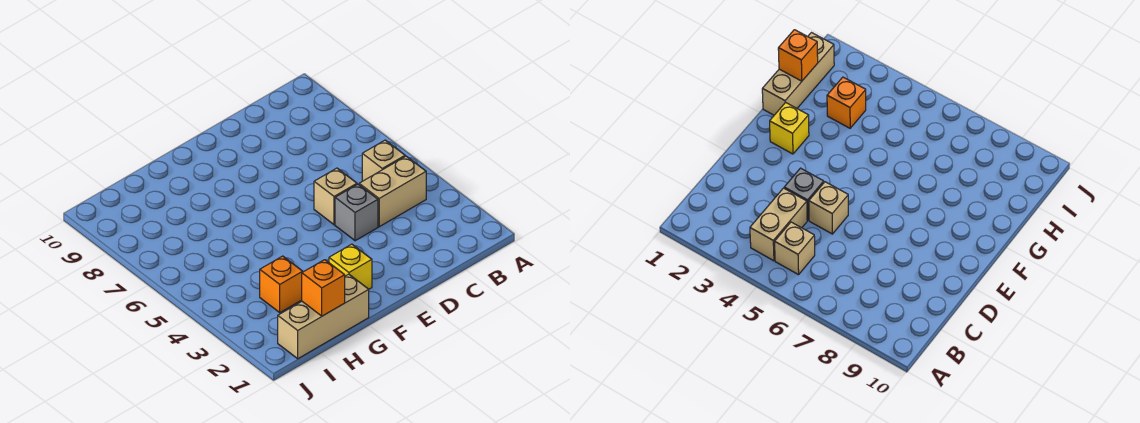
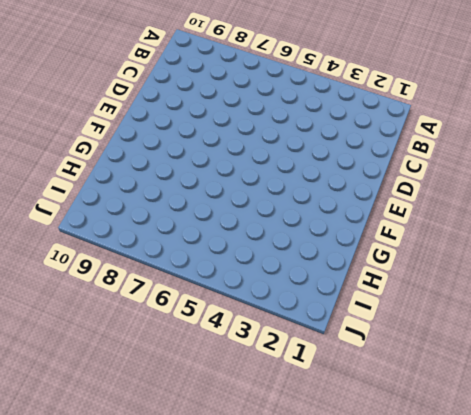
none -> tan brick B4:C4 level 1
none -> tan brick B5 level 1

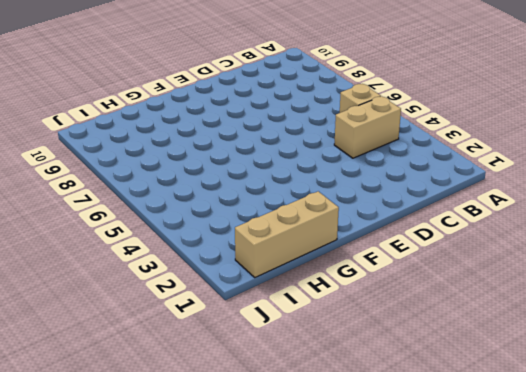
none -> grey brick D4 level 1
none -> tan brick D5 level 1

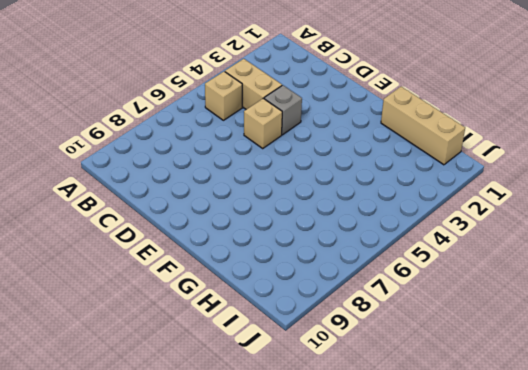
none -> yellow brick F2 level 1
none -> orange brick H3 level 1

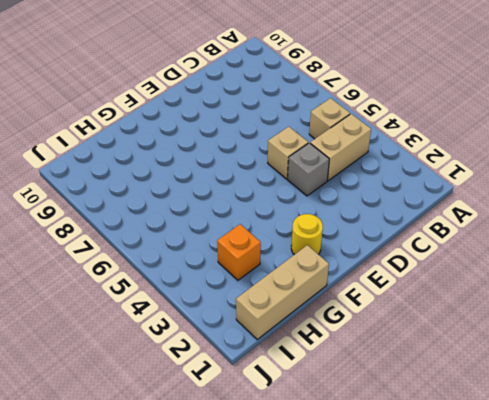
yellow round brick F2 level 1 -> yellow brick F2 level 1
none -> orange brick H1 level 2

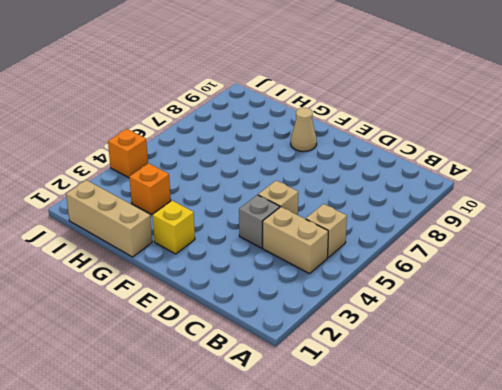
tan cone F9 level 1 -> none
orange brick J4 level 1 -> orange brick H1 level 2

